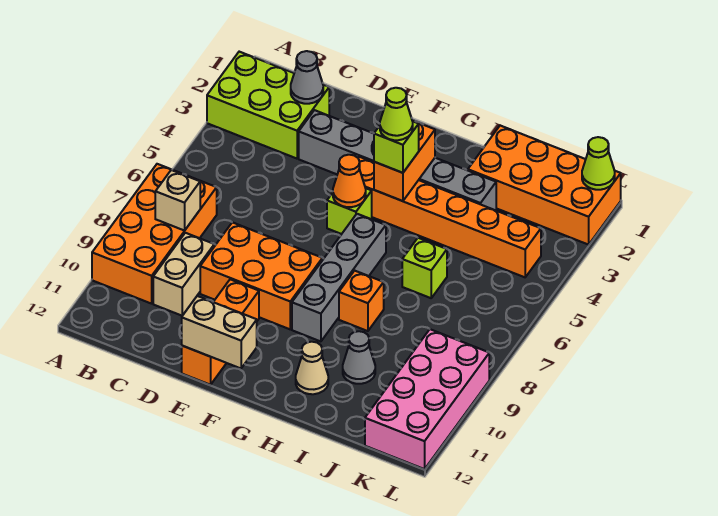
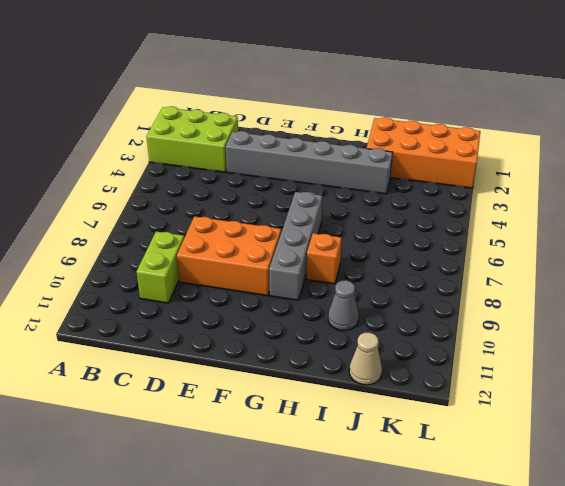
lime brick C9:C10 level 1 -> tan brick C9:C10 level 1
tan cone J12 level 1 -> tan cone H11 level 1
none -> orange brick A7:B10 level 1
none -> orange brick E10:E12 level 1
none -> orange brick F4:K4 level 1

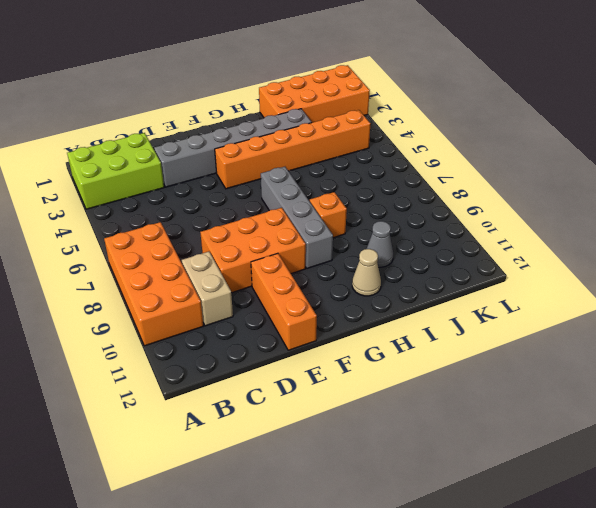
none -> lime brick F5 level 1
none -> lime brick I6 level 1
none -> pink brick K9:L12 level 1

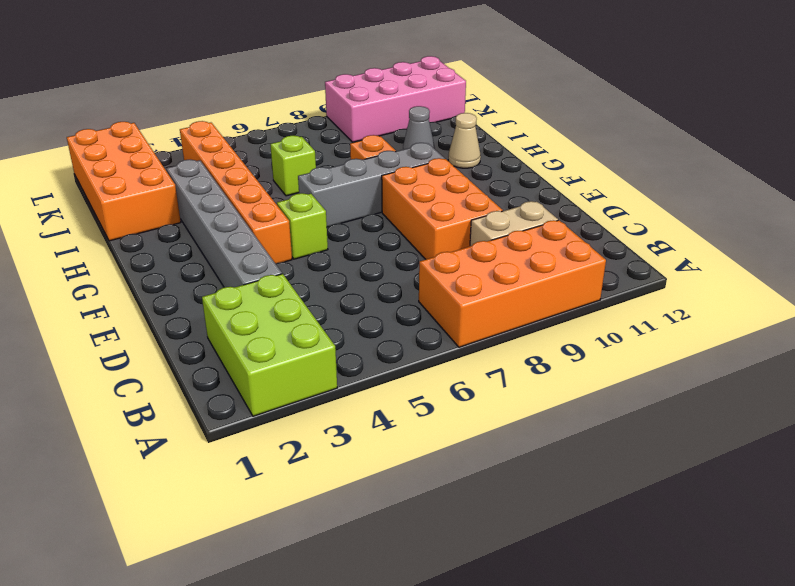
none -> orange brick E10:E12 level 1
none -> tan brick B8 level 2
none -> grey cone C2 level 2

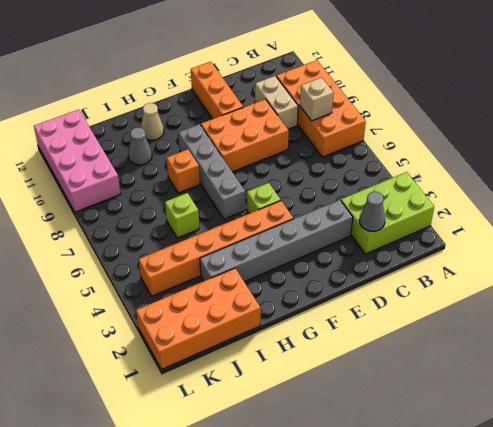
none -> tan brick E12:F12 level 2
none -> orange cone F5 level 2
none -> orange brick G3:G4 level 2

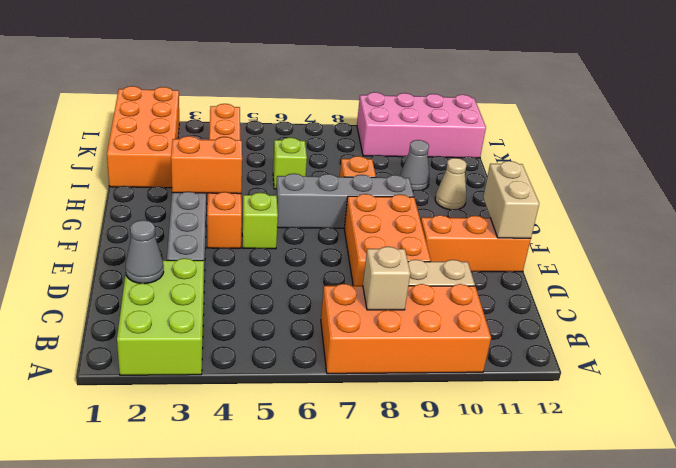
none -> orange cone F5 level 2
none -> lime cone L1 level 2
none -> lime brick G4 level 3

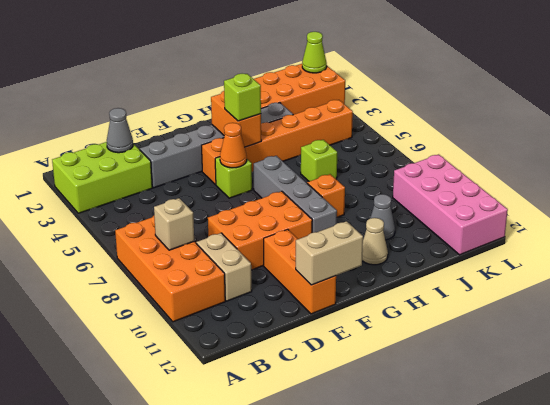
none -> lime cone G4 level 4

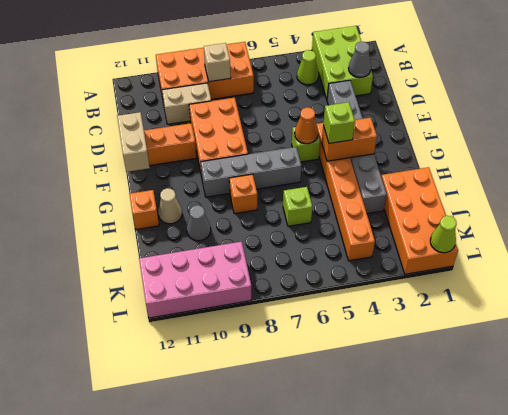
lime cone B4 level 1 -> lime cone G4 level 4
orange brick H12 level 1 -> none

